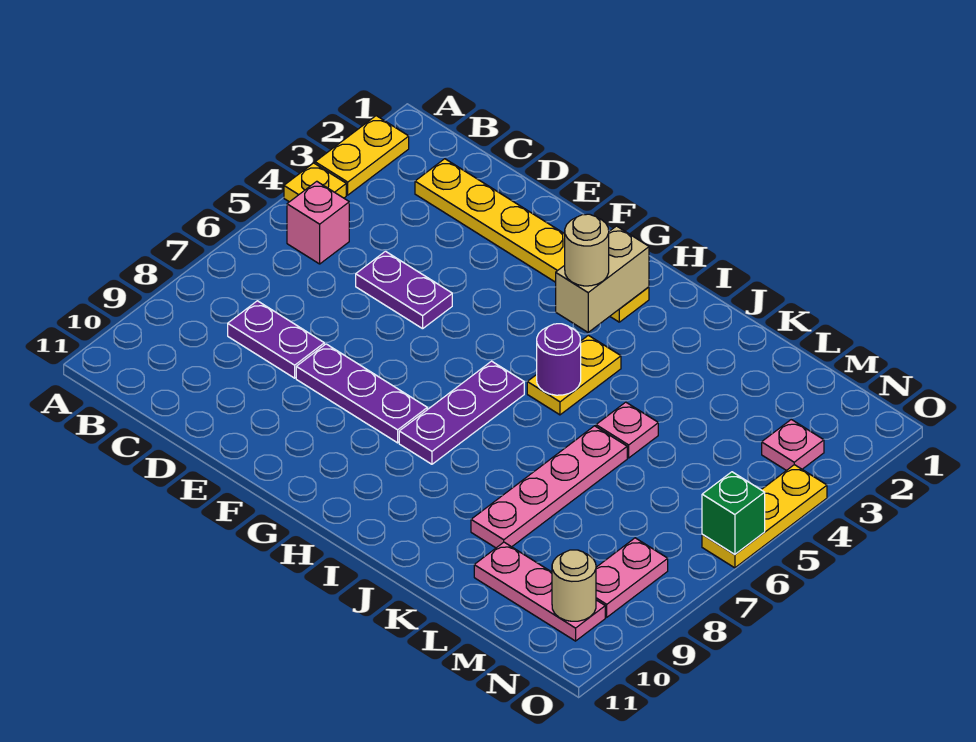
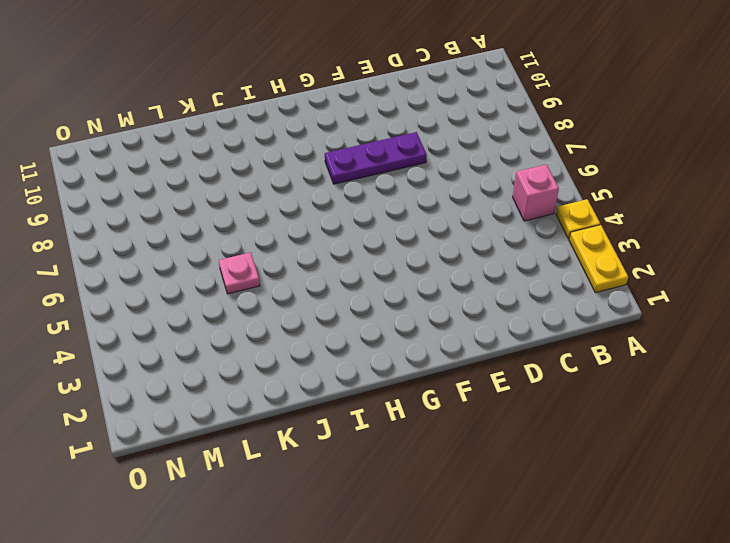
none -> yellow plate C2:H2 level 1
none -> purple plate C8:D8 level 1
none -> purple plate D5:E5 level 1

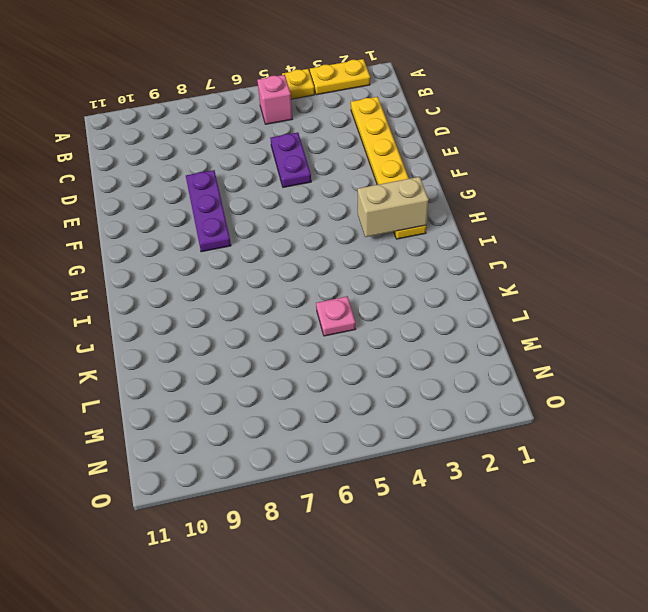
none -> purple plate C8:D8 level 1
none -> purple plate H6:H8 level 1
none -> yellow plate I4:I5 level 1

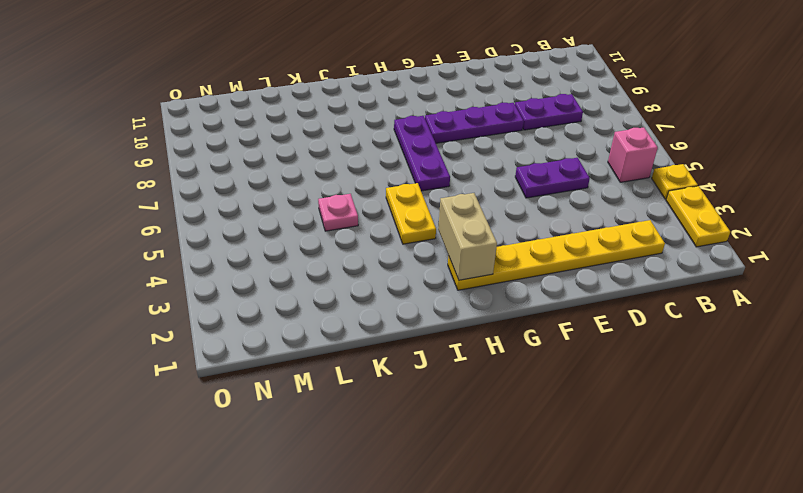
none -> pink plate K6:K9 level 1
none -> pink plate L10:N10 level 1
none -> pink plate N3 level 1

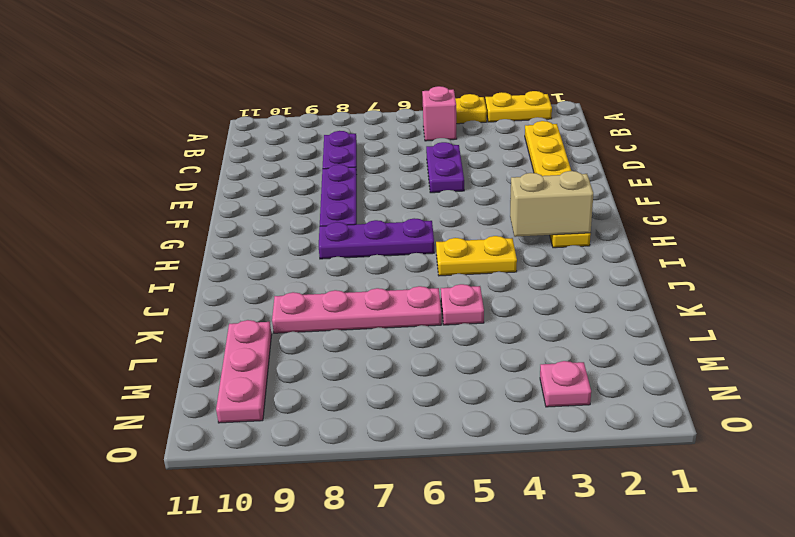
none -> pink plate N8:N9 level 1
none -> yellow plate O4:O6 level 1
none -> purple round brick I5 level 2

